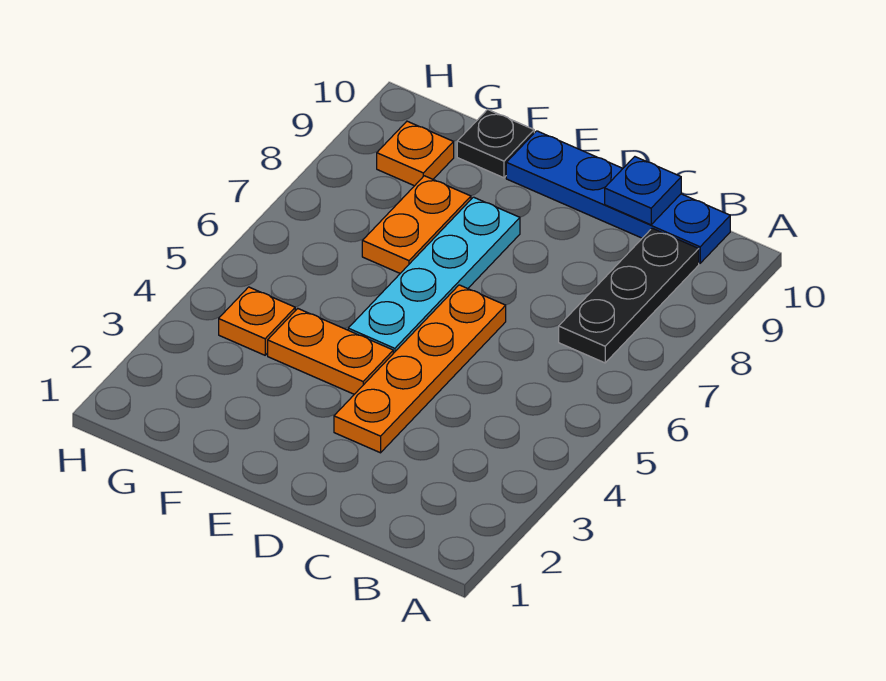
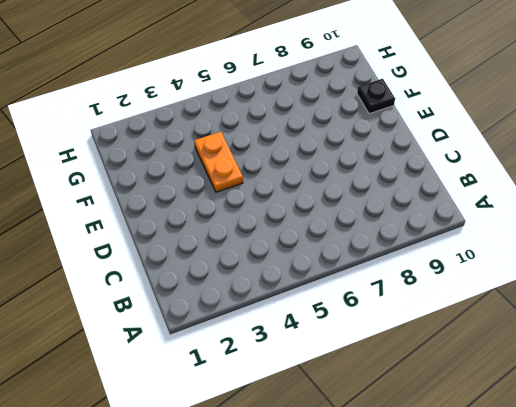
none -> black plate B7:B9 level 1
none -> blue plate B10:E10 level 1

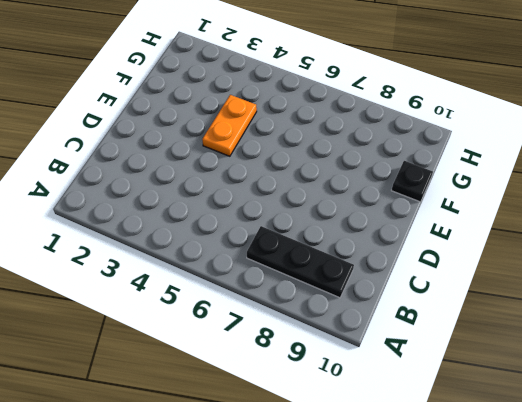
none -> blue plate B10:E10 level 1
none -> orange plate D3:D6 level 1

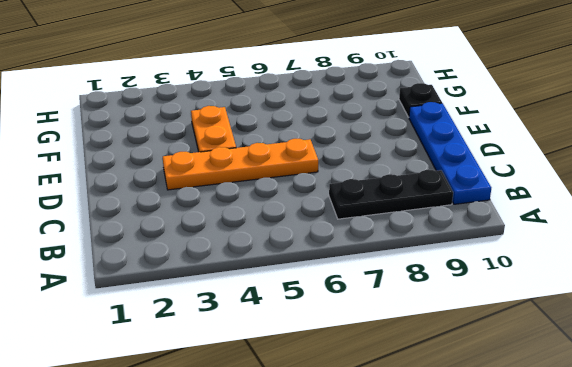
none -> cyan plate E5:E8 level 1
none -> orange plate F7:F8 level 1

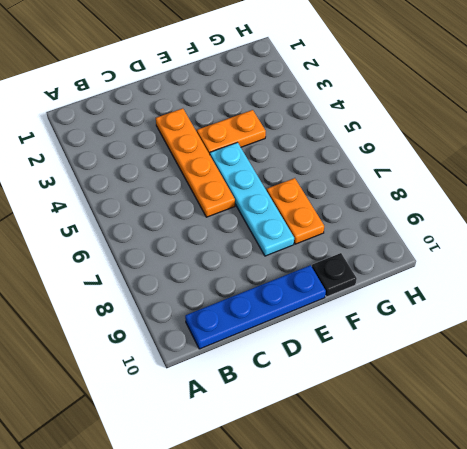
none -> black plate B7:B9 level 1
none -> orange plate G4 level 1

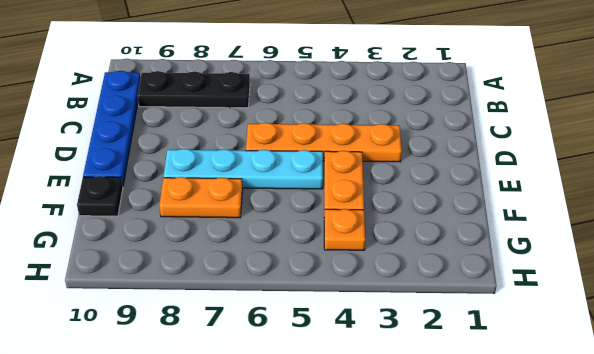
none -> orange plate G9 level 1
none -> blue plate C10 level 2

